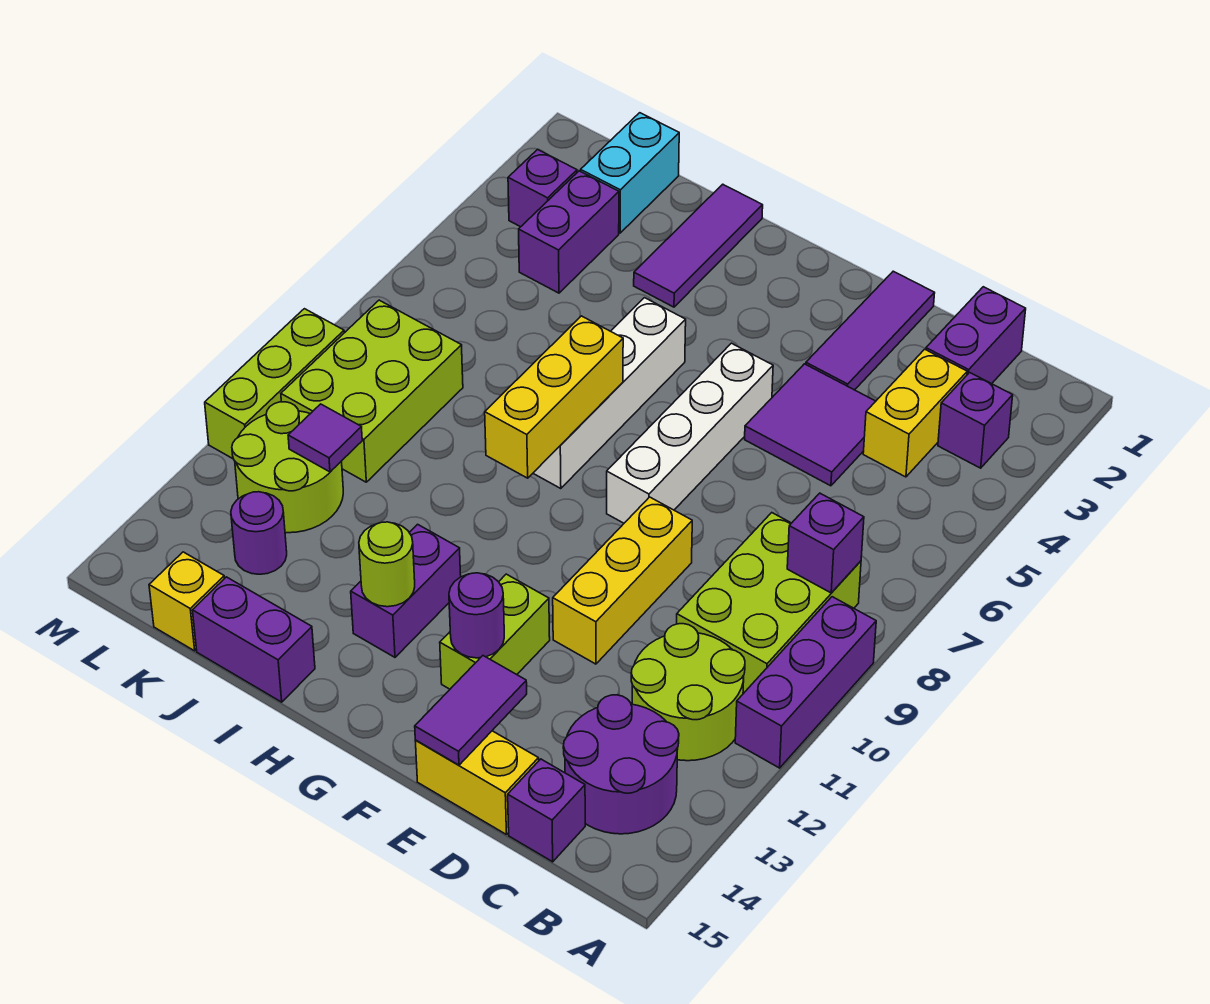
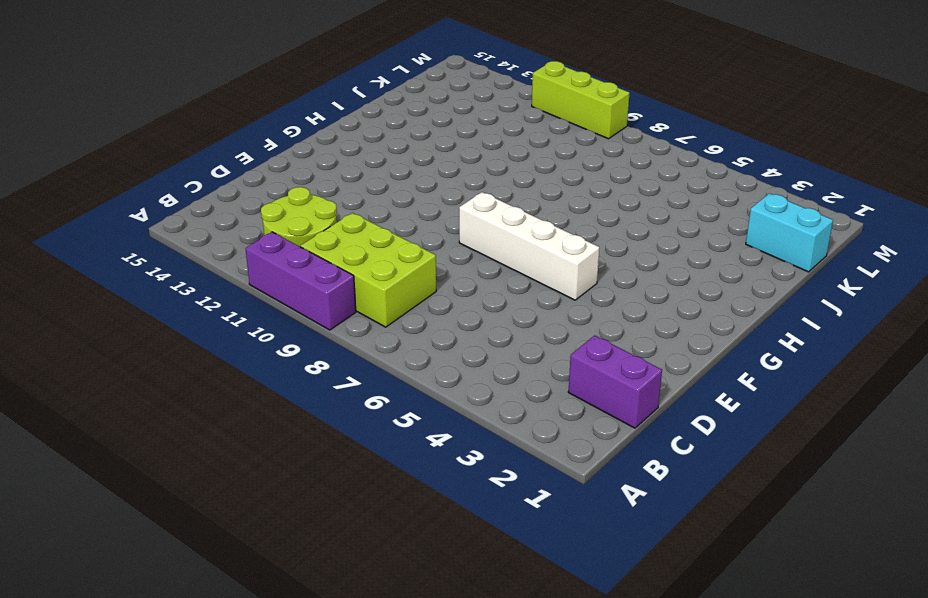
none -> purple brick B3 level 1
none -> purple round brick B13:C14 level 1
none -> yellow brick C3:C4 level 1
none -> purple brick C15 level 1

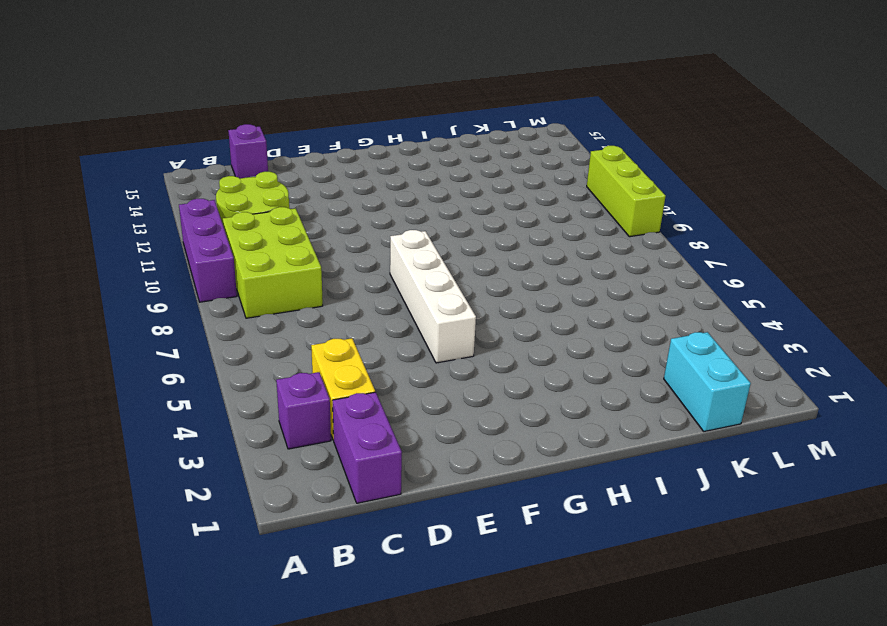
none -> purple round brick B13:C14 level 1
none -> purple tile D4:E5 level 1
none -> yellow brick D15:E15 level 1
none -> purple tile E1:E3 level 1

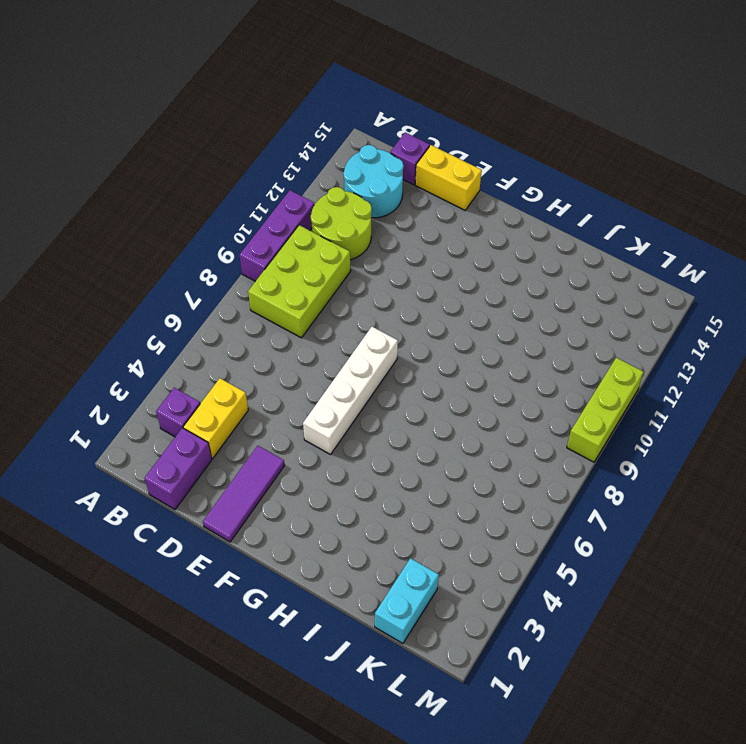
cyan round brick B13:C14 level 1 -> purple round brick B13:C14 level 1
none -> purple tile D4:E5 level 1
none -> yellow brick E9:E11 level 1
none -> lime brick F12:F13 level 1
none -> white brick H5:H8 level 1

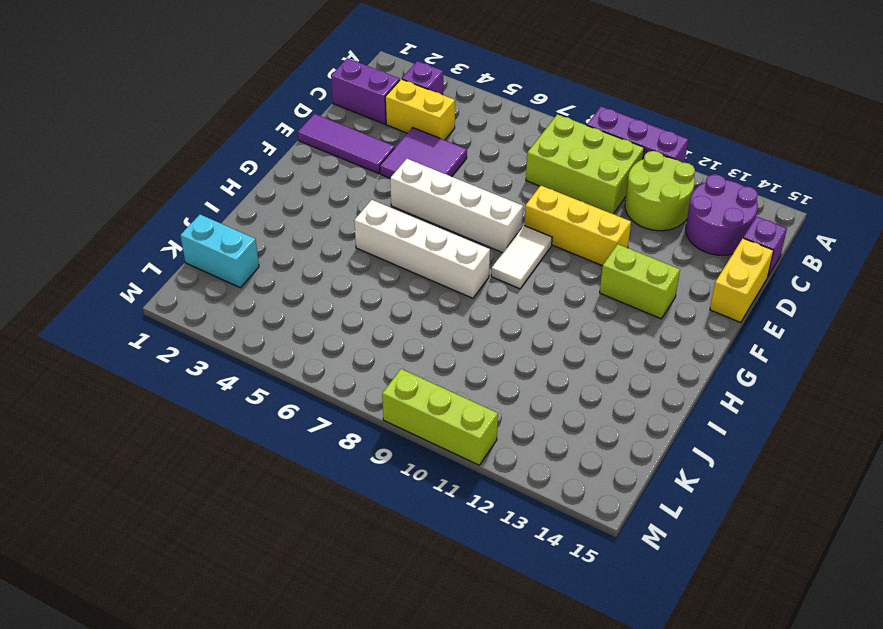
white tile F9:G9 level 1 -> none
none -> purple brick H12:H13 level 1
none -> purple tile I1:I3 level 1
none -> purple brick I15:J15 level 1
none -> purple brick K3:K4 level 1

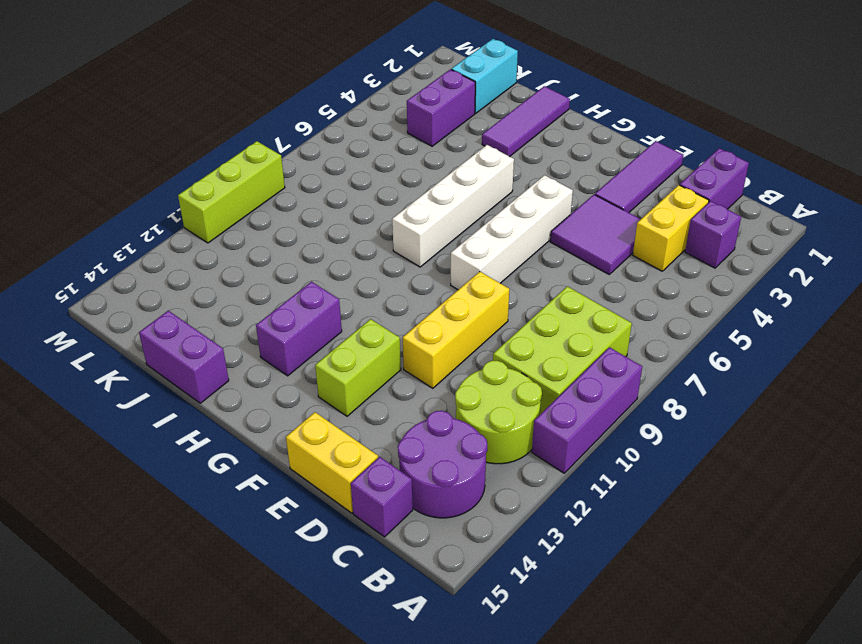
none -> lime brick K8:L10 level 1
none -> lime round brick K11:L12 level 1
none -> purple round brick K13 level 1
none -> yellow brick K15 level 1

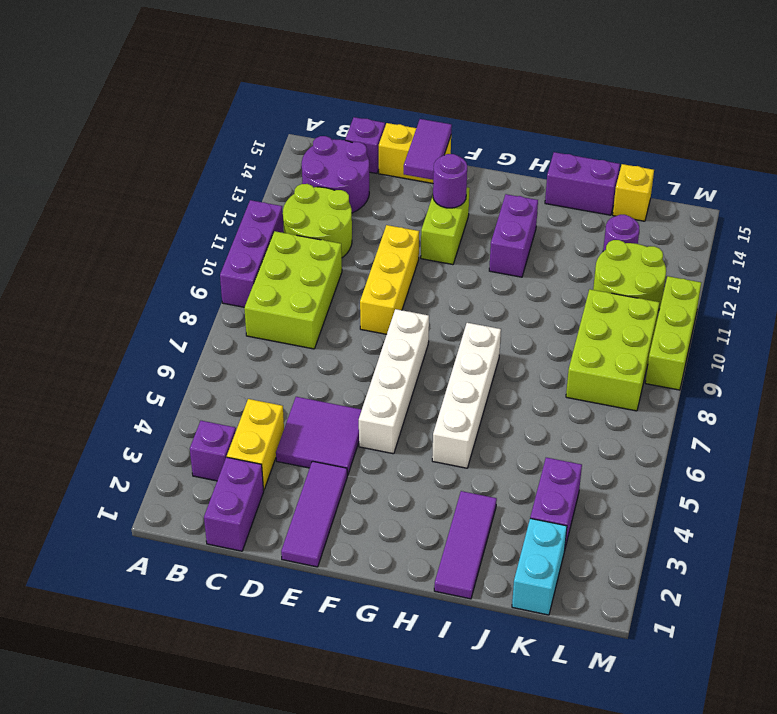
none -> purple brick L3 level 1
none -> purple brick B8 level 2
none -> yellow brick H7:H9 level 2
none -> lime round brick H13 level 2

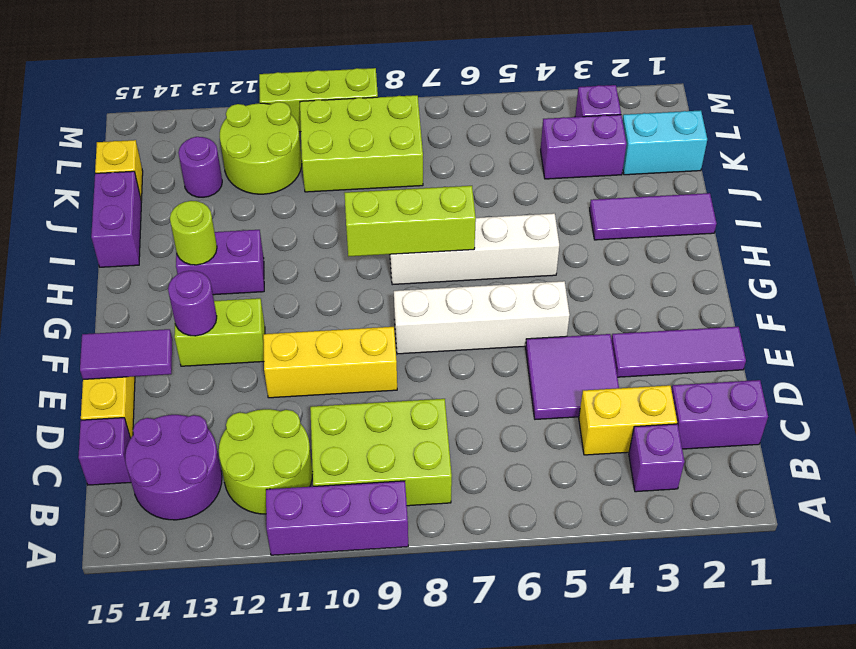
lime brick H7:H9 level 2 -> yellow brick H7:H9 level 2
none -> purple brick B8 level 2
none -> purple tile K11 level 2

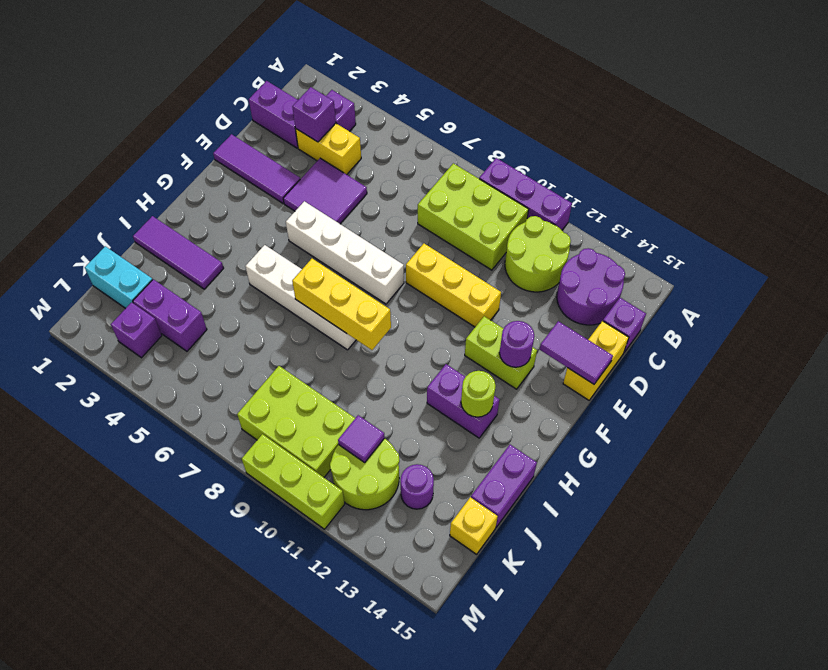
purple brick C3 level 2 -> purple brick B8 level 2

